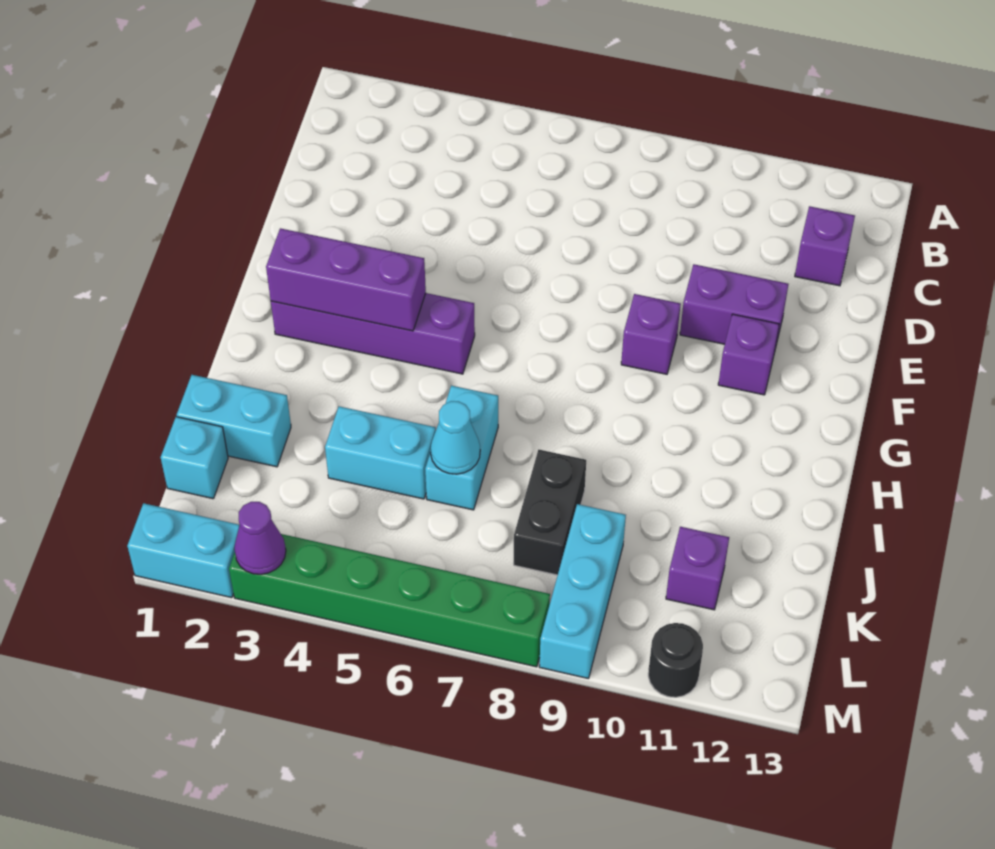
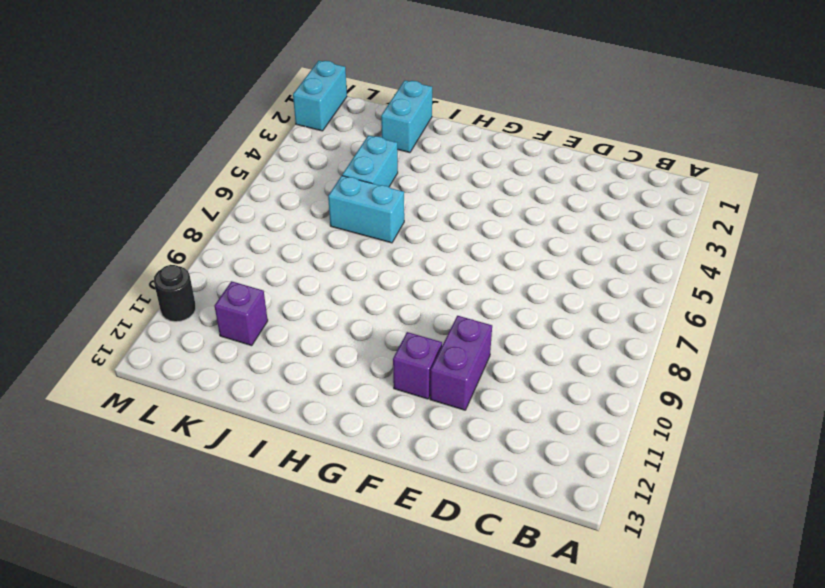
none -> purple brick C12 level 1
none -> purple brick F9 level 1
none -> purple brick G2:G5 level 1

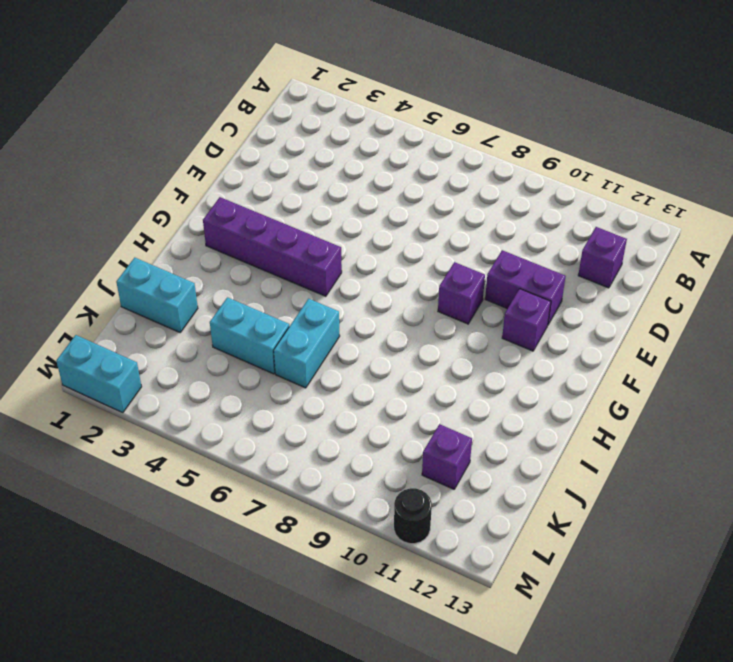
none -> black brick J8:K8 level 1
none -> cyan brick K1 level 1
none -> cyan brick K9:M9 level 1

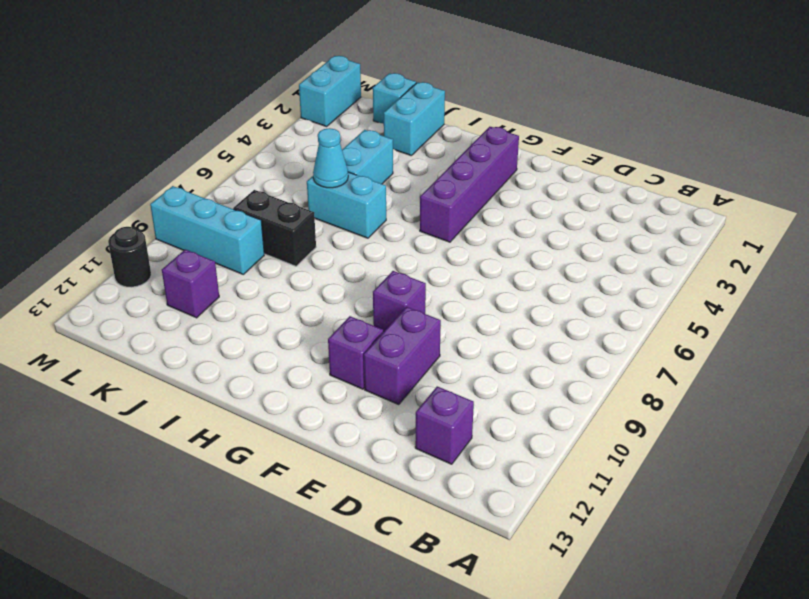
none -> green brick M3:M8 level 1
none -> purple brick G2:G4 level 2
none -> purple cone M3 level 2

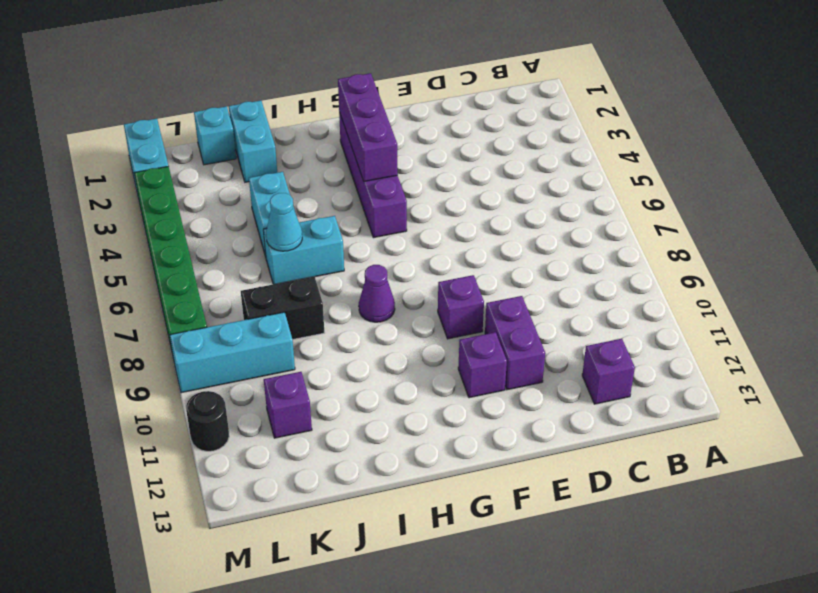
purple cone H8 level 1 -> purple cone M3 level 2

